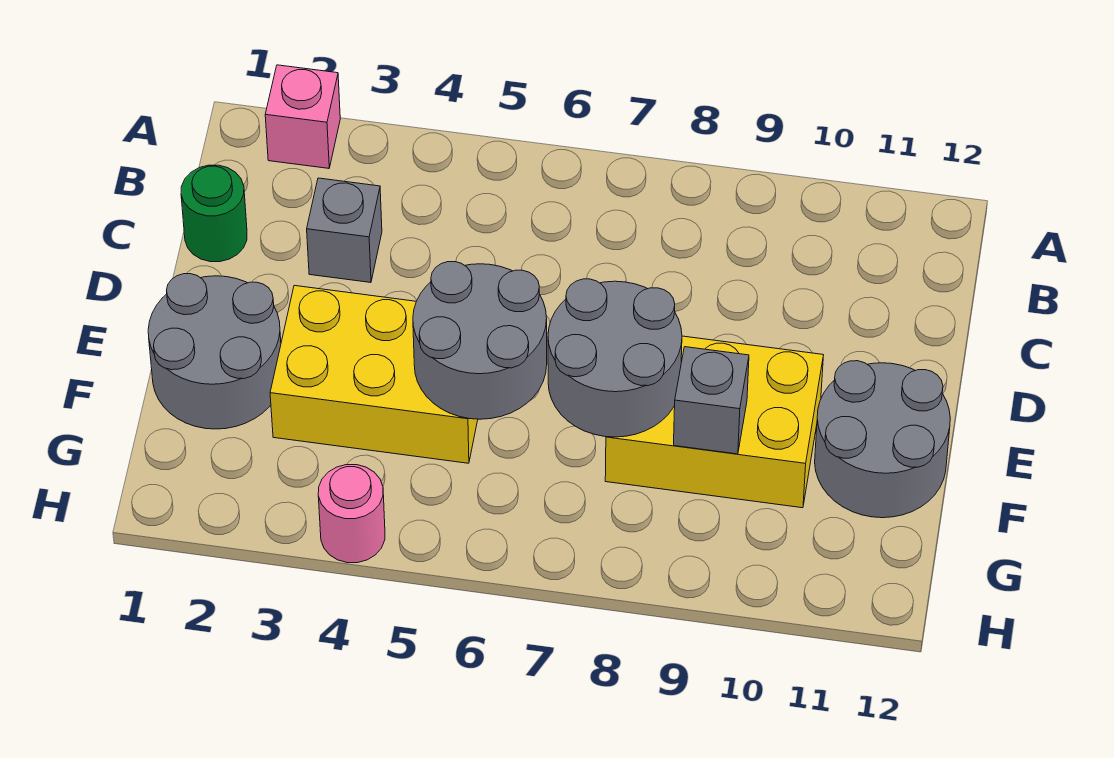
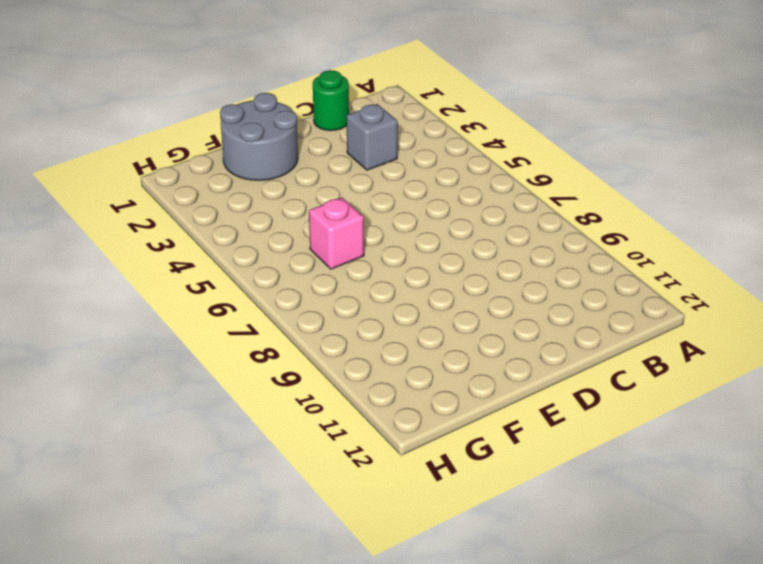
pink brick F6 level 1 -> pink brick A2 level 1
none -> yellow brick E3:F5 level 1
none -> yellow brick E8:F10 level 1

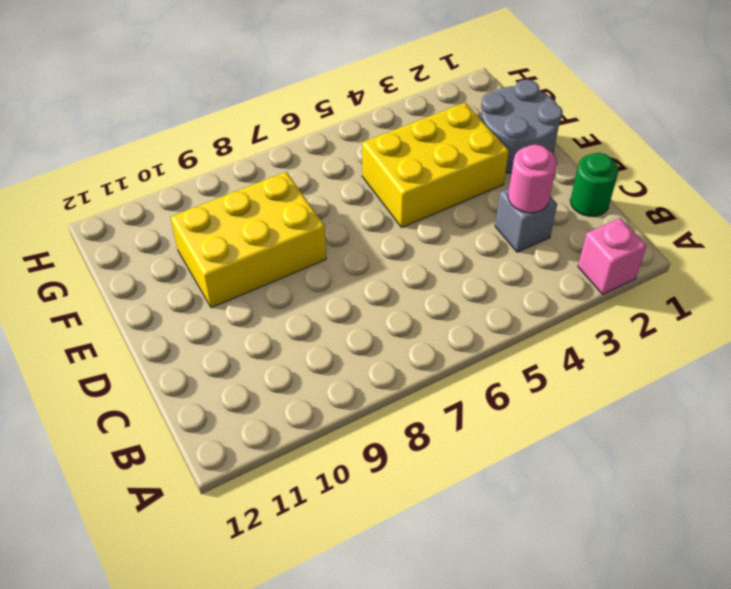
pink round brick C3 level 2 -> pink round brick H4 level 1
none -> grey round brick E11:F12 level 1
none -> grey round brick E5:F6 level 2

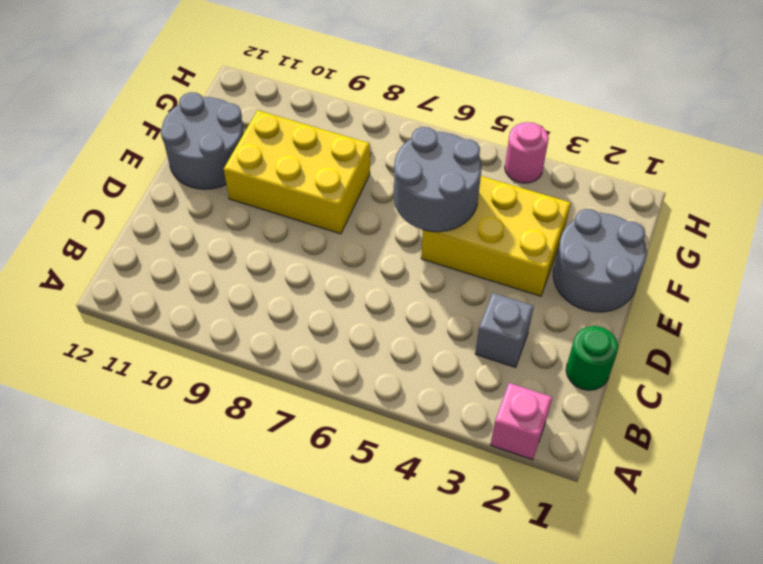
none -> grey round brick E7:F8 level 2
none -> grey brick F9 level 2

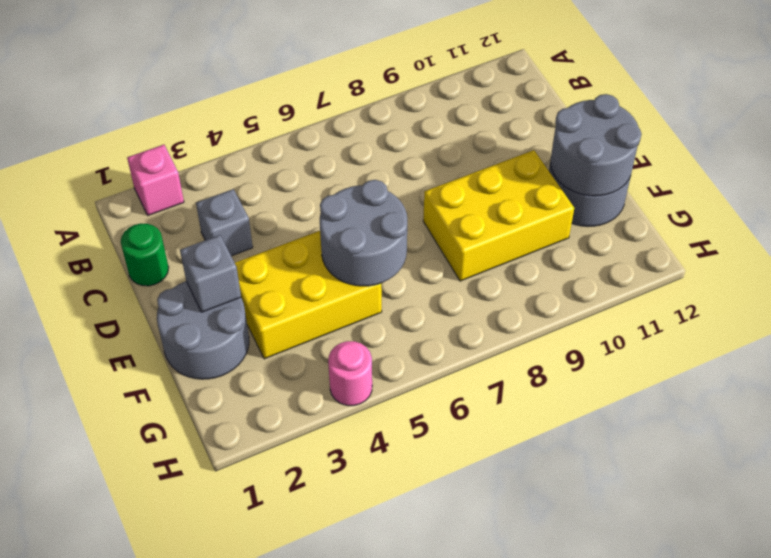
grey brick E2 level 2 -> grey brick F9 level 2
grey round brick E11:F12 level 2 -> grey round brick E7:F8 level 2

